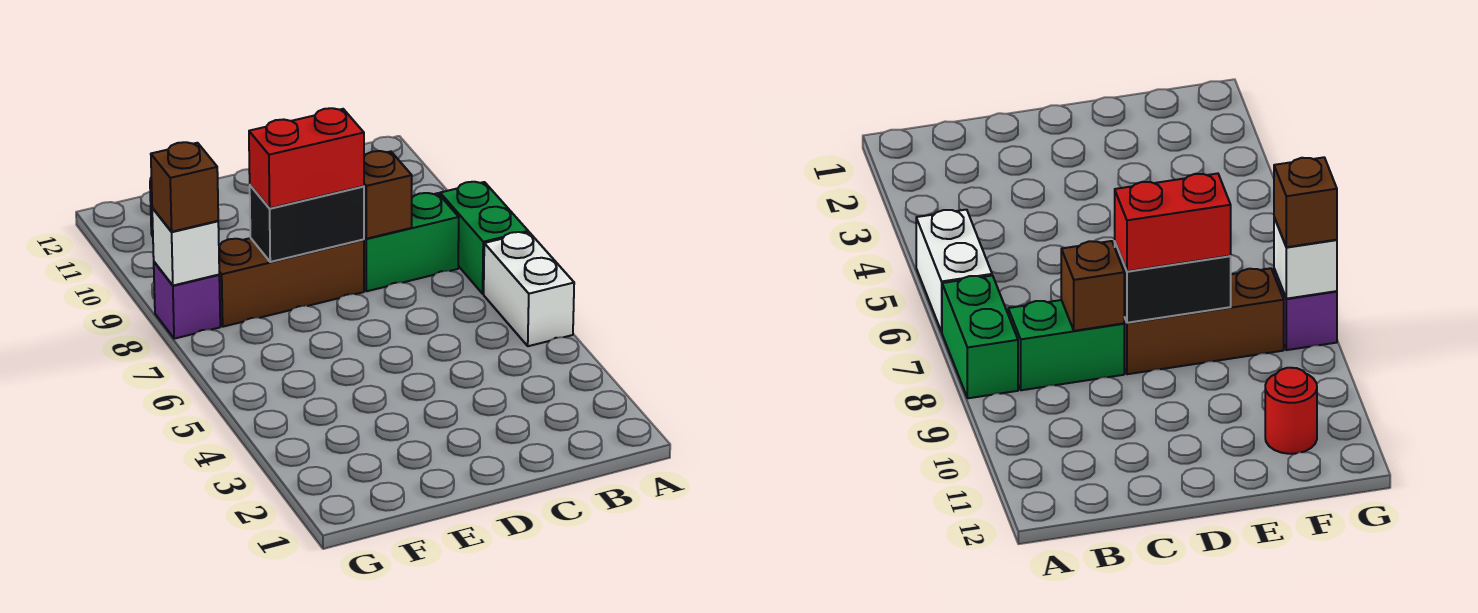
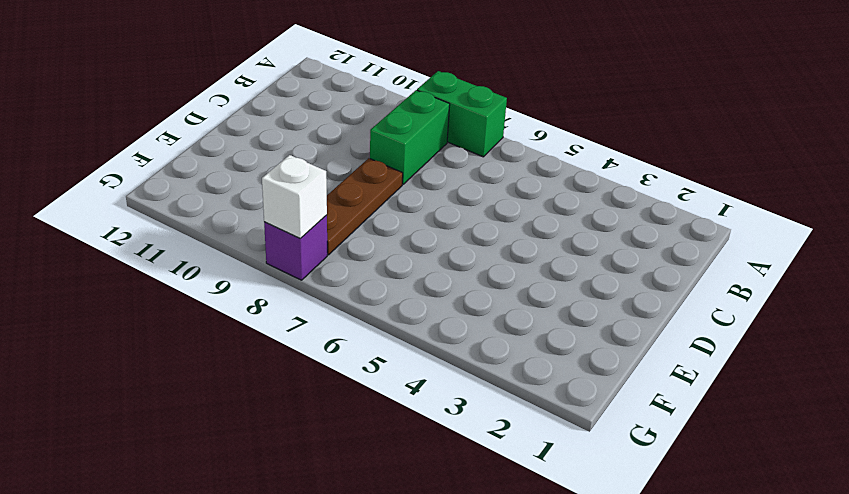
brown plate D8:F8 level 1 -> brown brick D8:F8 level 1
none -> white brick A5:A6 level 1
none -> red round brick F11 level 1

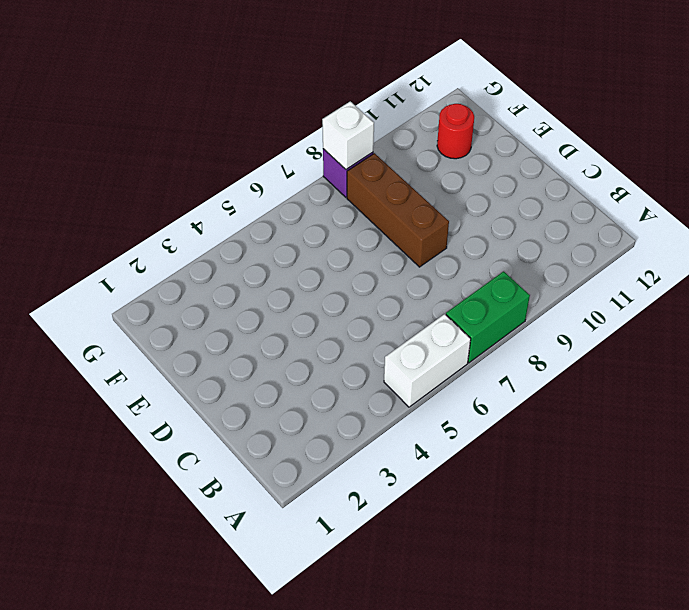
none -> green brick B8:C8 level 1
none -> brown brick C8 level 2

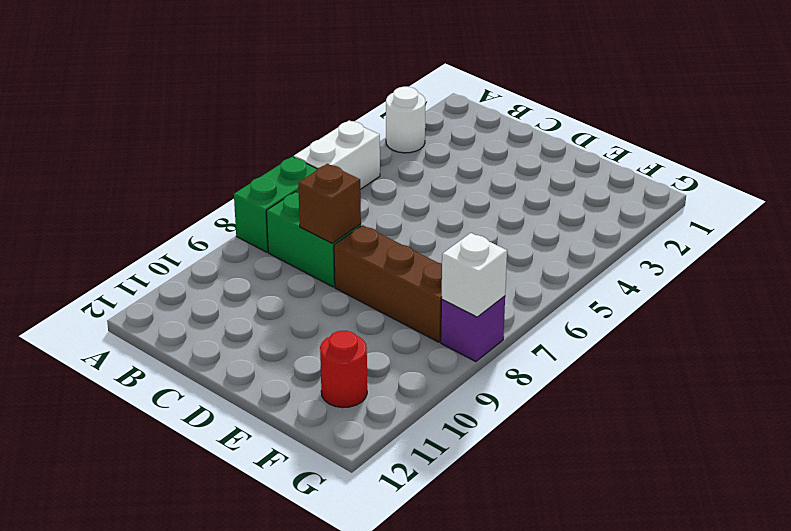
white round brick A3 level 1 -> none
none -> black brick D8:E8 level 2
none -> red brick D8:E8 level 3

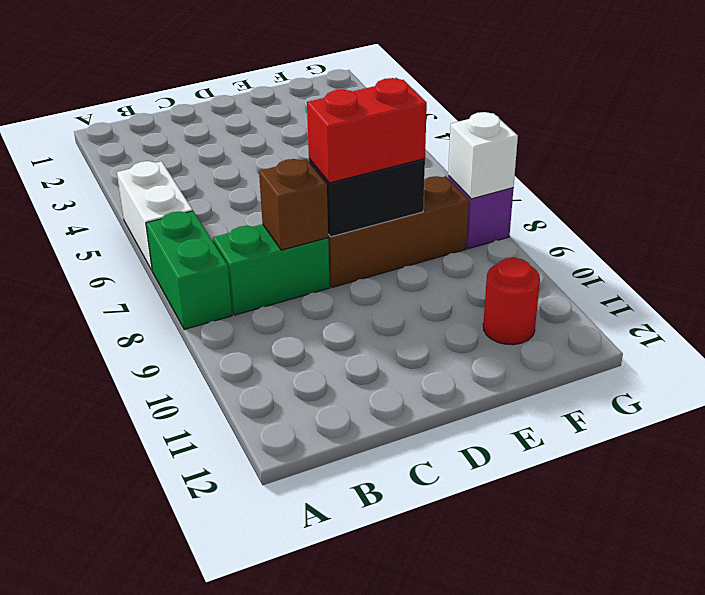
none -> brown brick G8 level 3

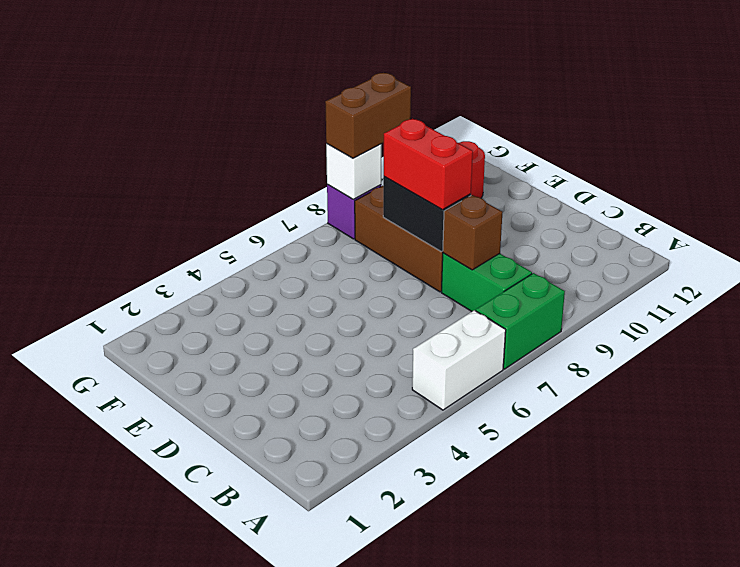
brown brick G8:G9 level 3 -> brown brick G8 level 3

